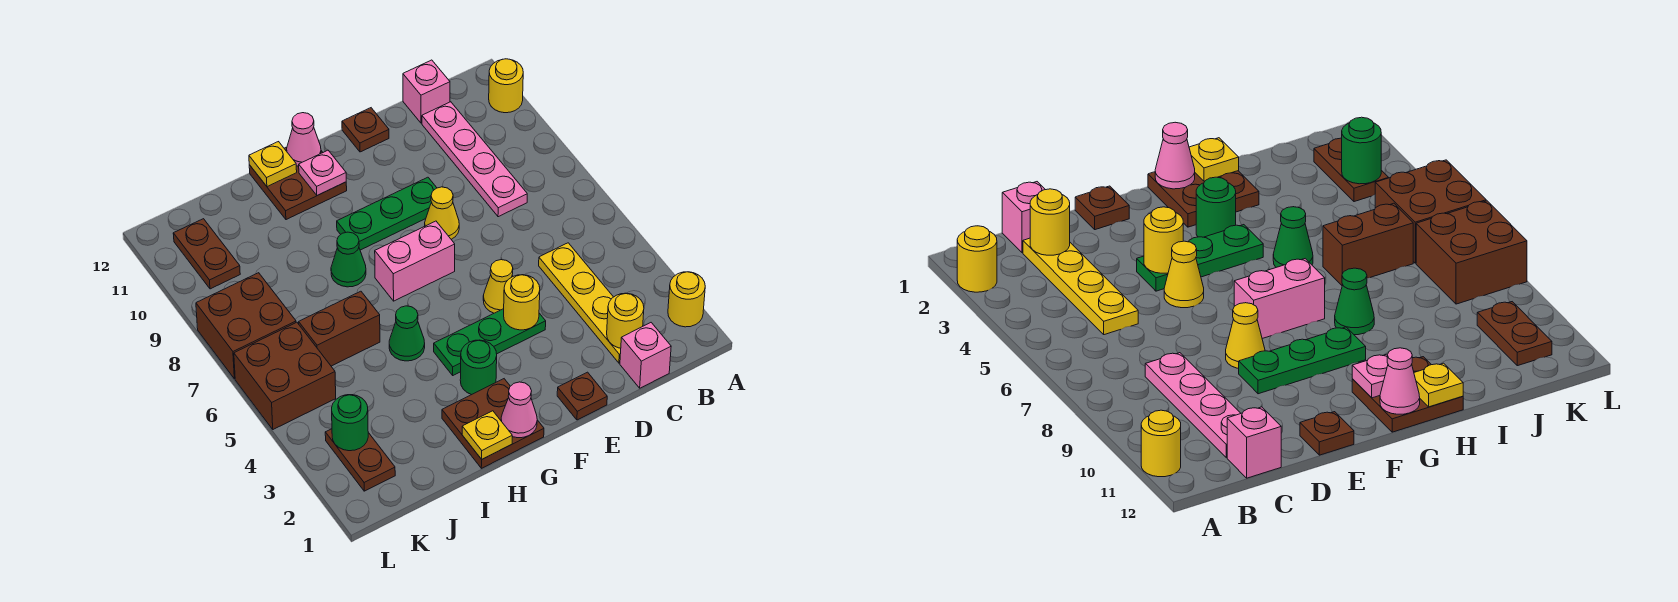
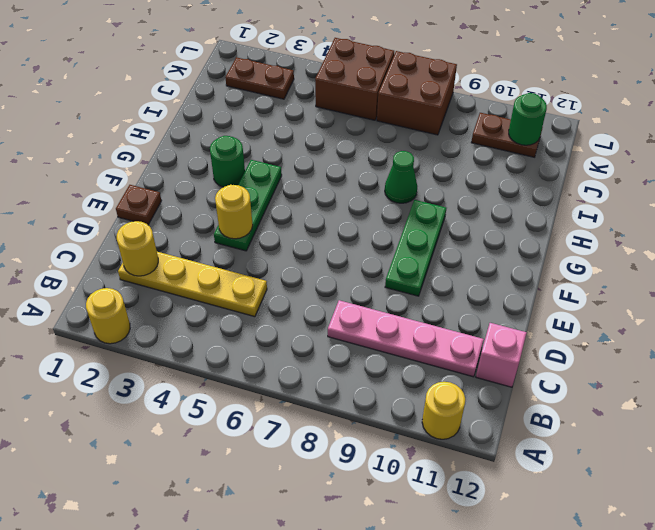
green round brick K11 level 2 -> green round brick K3 level 2
none -> pink brick C1 level 1
none -> yellow cone E5 level 1
none -> yellow cone E8 level 1
none -> brown plate E12 level 1

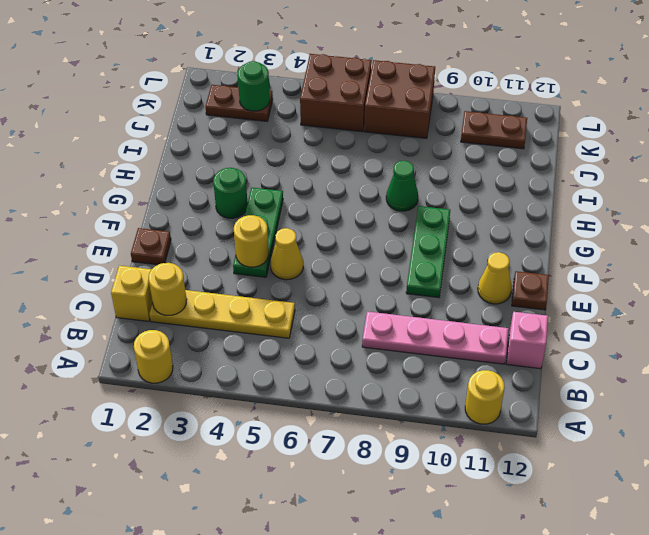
yellow brick C1 level 1 -> pink brick C1 level 1
yellow cone E11 level 1 -> yellow cone E8 level 1
none -> pink brick F7:G7 level 1
none -> brown plate G1:H2 level 1
none -> brown plate G11:H12 level 1
none -> green cone H5 level 1

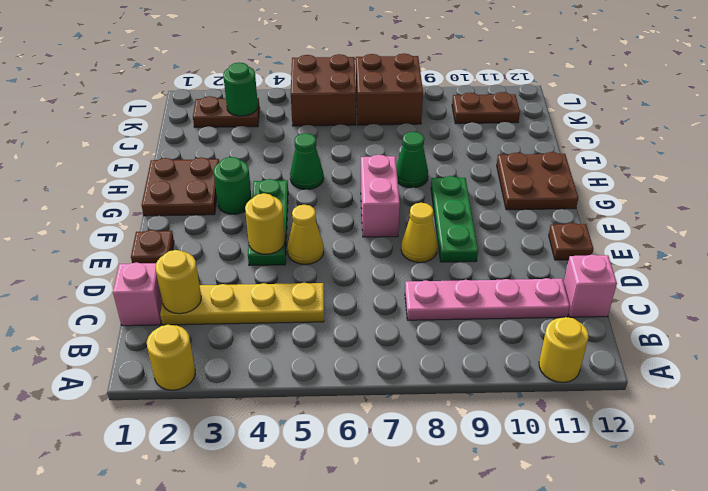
none -> brown brick I6:J6 level 1
none -> pink cone G1 level 2
none -> pink plate G11 level 2
none -> pink cone G12 level 2

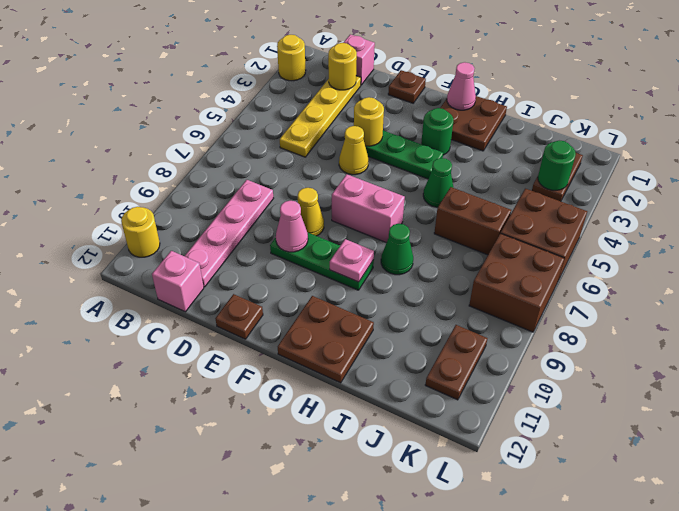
pink cone E9 level 2 -> pink cone G12 level 2
pink plate G9 level 2 -> pink plate G11 level 2
none -> yellow plate H1 level 2
none -> yellow plate H12 level 2

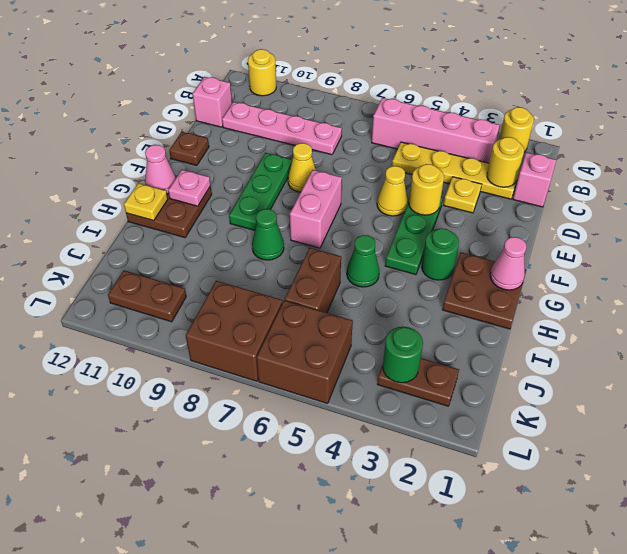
pink brick B3:B6 level 1 -> none
yellow plate D3 level 1 -> yellow plate H1 level 2
none -> brown plate E1 level 1

